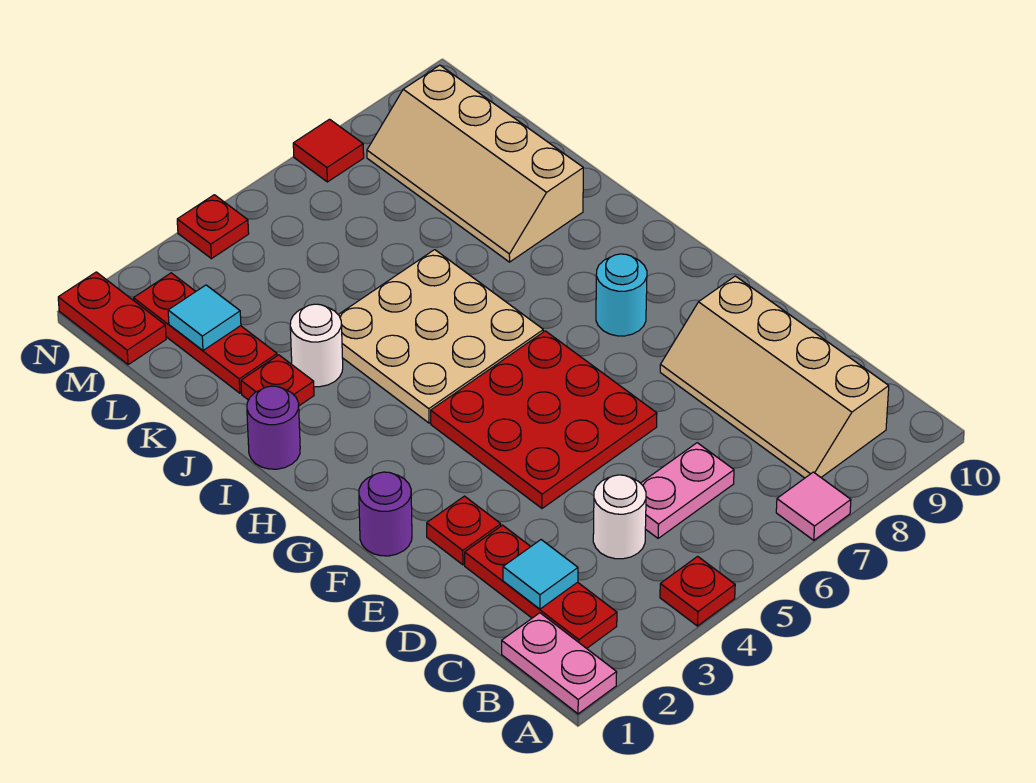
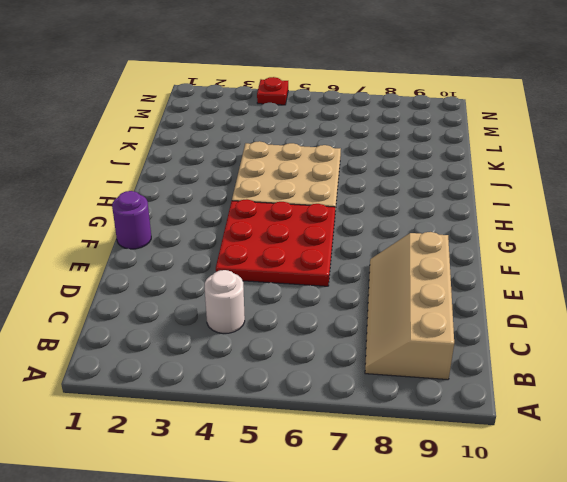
none -> pink plate A1:B1 level 1
none -> red plate A4 level 1
none -> pink tile A7 level 1

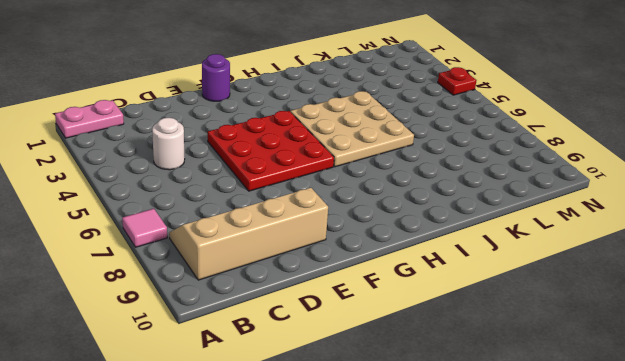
none -> red plate A4 level 1
none -> red plate B2:D2 level 1
none -> pink plate C5:C6 level 1

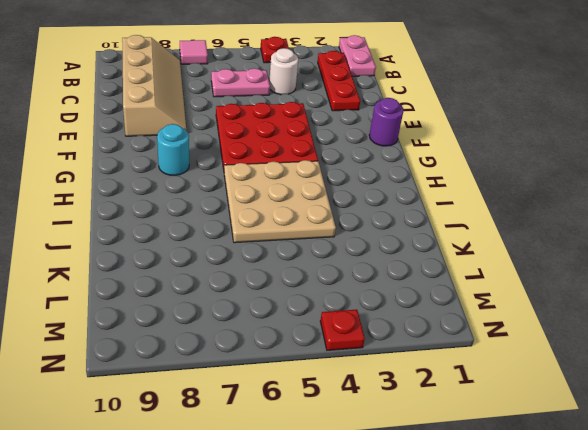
none -> red plate E2 level 1
none -> purple round brick I1 level 1
none -> red plate J2 level 1

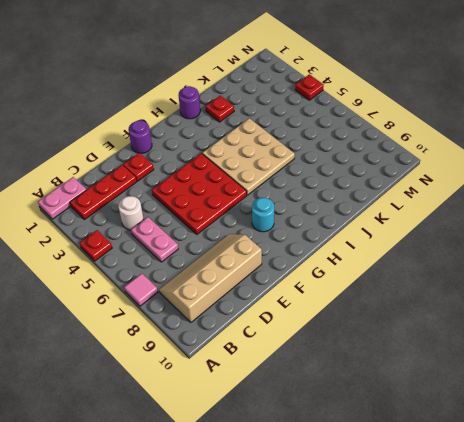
none -> white round brick J3 level 1
none -> tan slope J8:M9 level 1 top 9
none -> red plate K2:M2 level 1

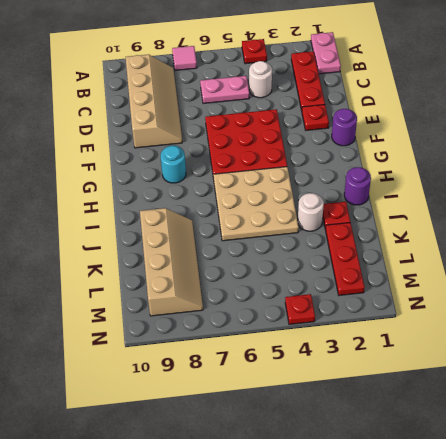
none -> red plate M1:N1 level 1
none -> red tile N7 level 1
none -> cyan tile C2 level 2

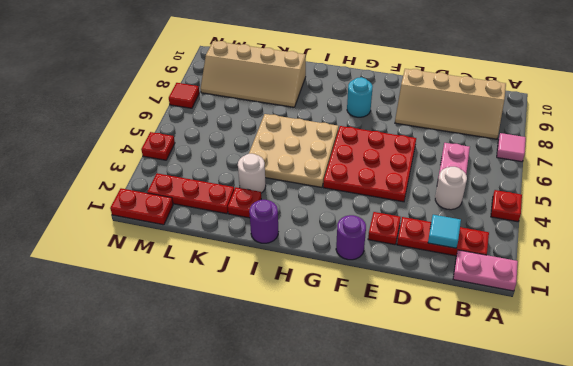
none -> cyan tile L2 level 2

